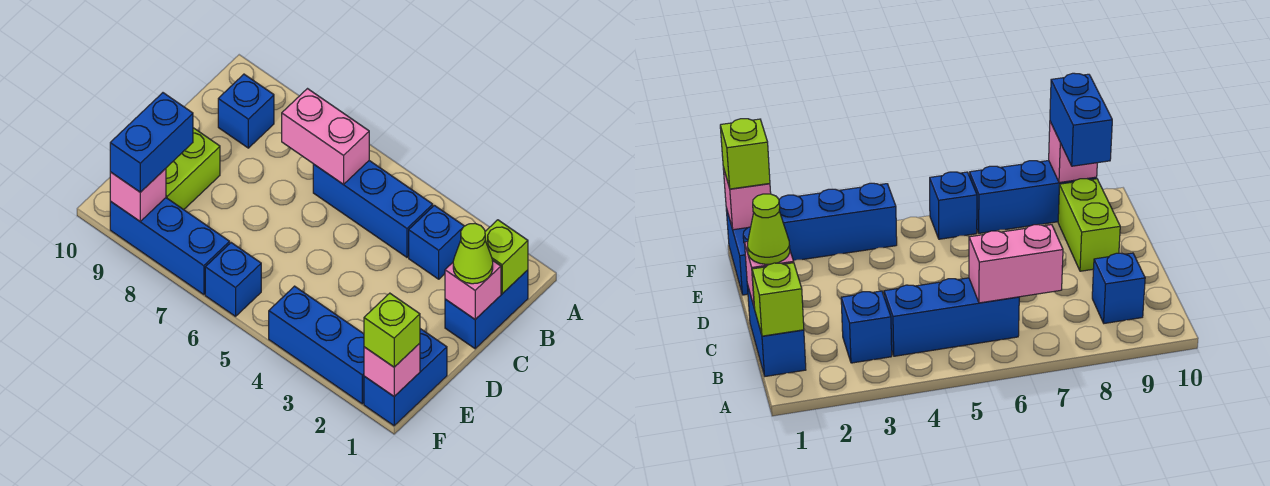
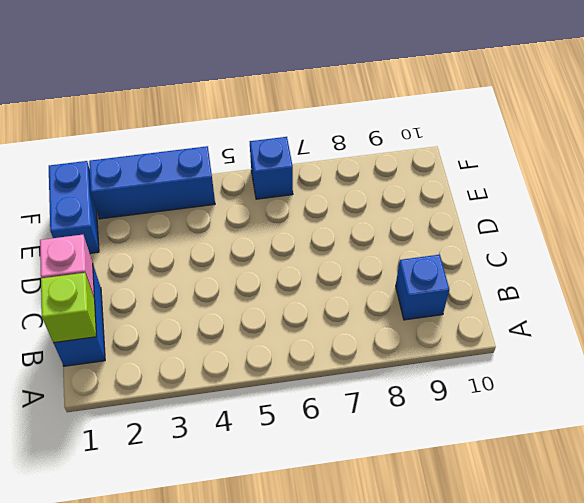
none -> blue brick B3 level 1
none -> blue brick B4:B6 level 1
none -> lime brick D9:E9 level 1

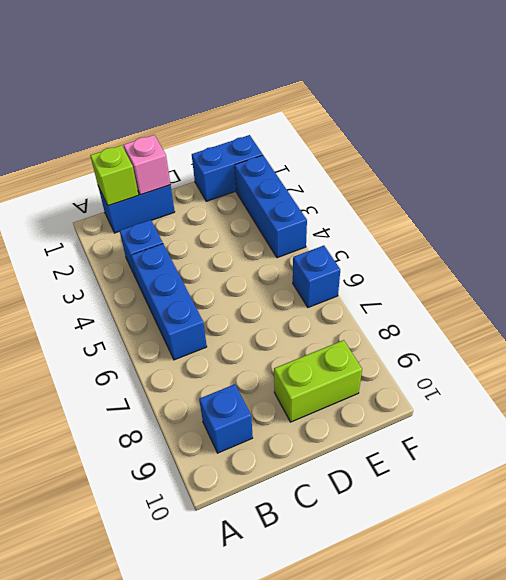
none -> blue brick F7:F9 level 1
none -> pink brick B6:B7 level 2
none -> pink brick F1 level 2

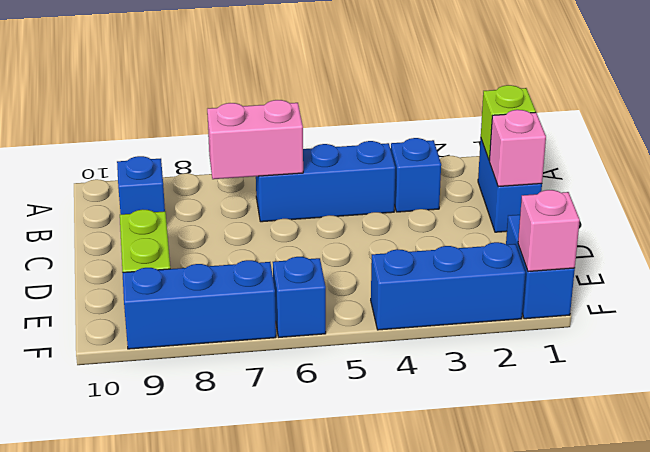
none -> pink brick F9 level 2
none -> lime cone C1 level 3
none -> blue brick E9:F9 level 3

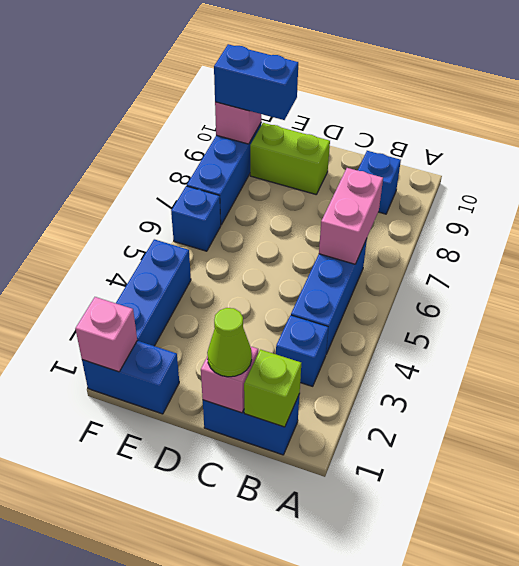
none -> lime brick F1 level 3

